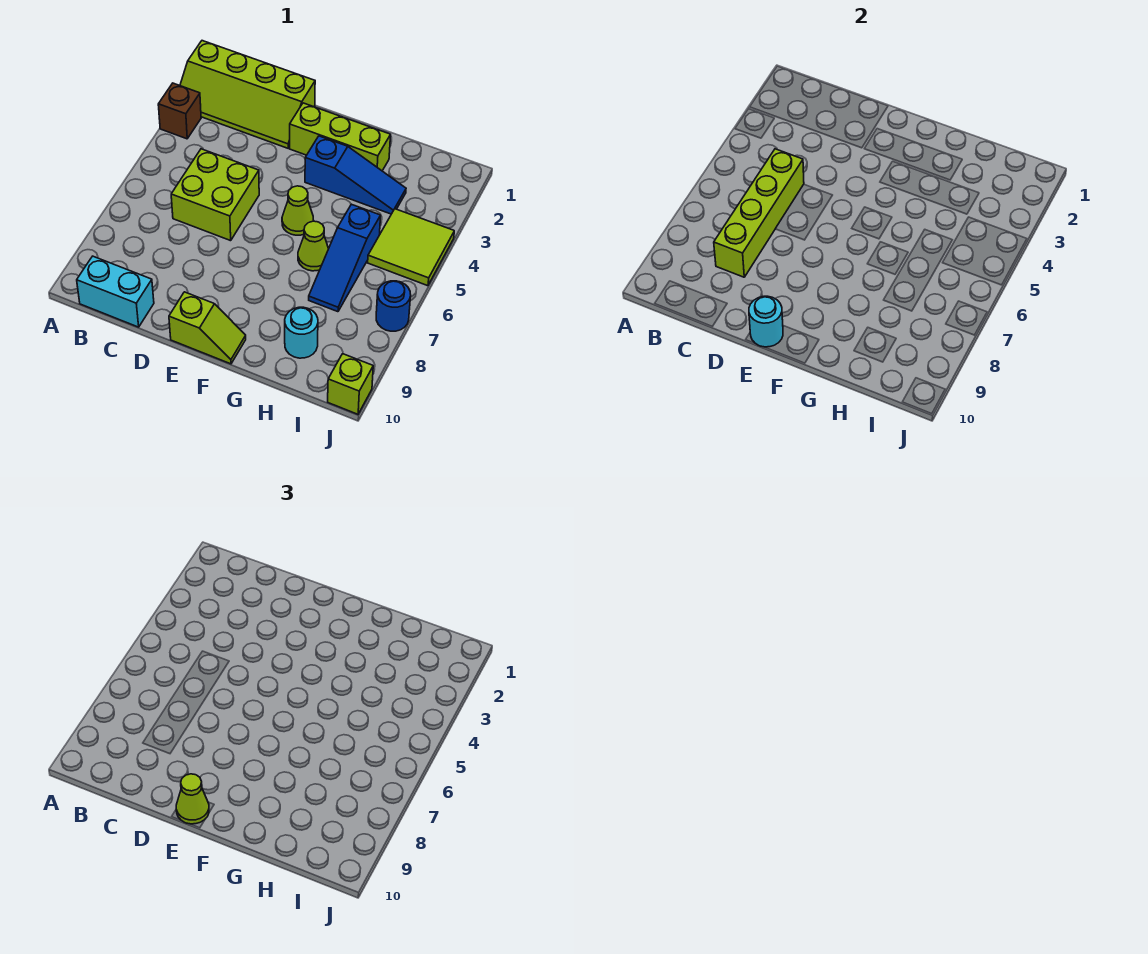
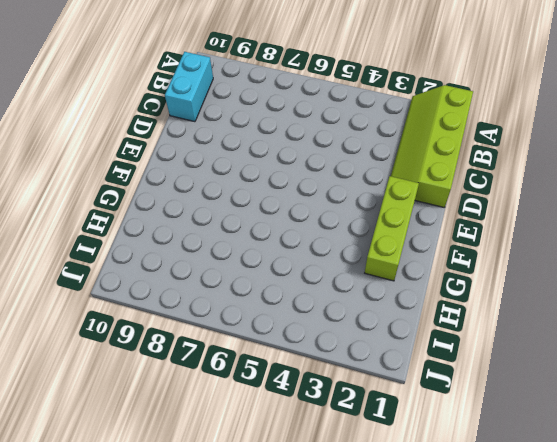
none -> brown brick A3 level 1
none -> lime brick C5:D6 level 1
none -> lime slope E10:F10 level 1 top E

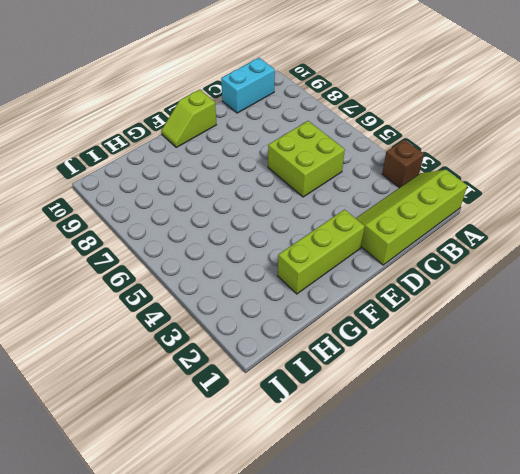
none -> blue slope F3:H3 level 1 top F
none -> lime cone F5 level 1
none -> lime cone G6 level 1

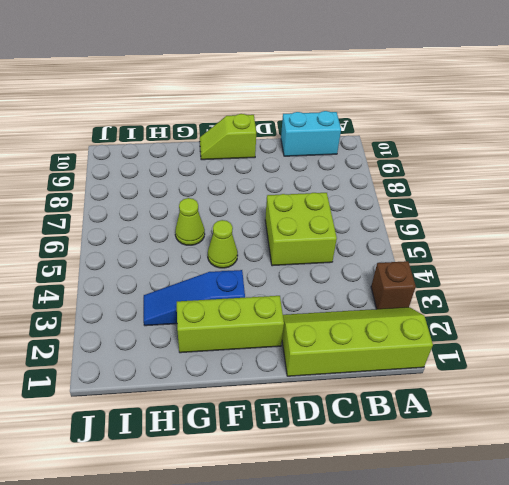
none -> blue slope H5:H7 level 1 top 5
none -> cyan round brick H9 level 1
none -> lime tile I4:J5 level 1

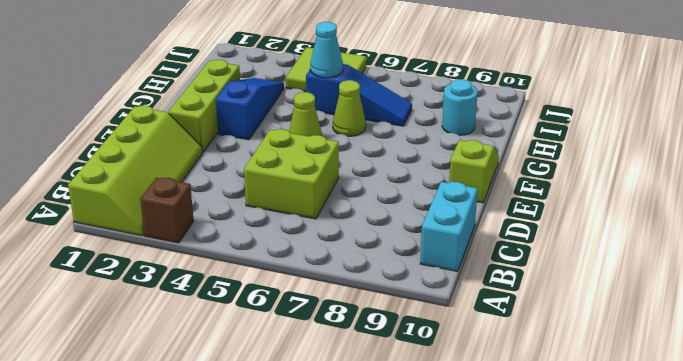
cyan cone H5 level 2 -> none
none -> blue round brick J7 level 1
none -> lime brick J10 level 1
none -> lime brick C5:C8 level 2

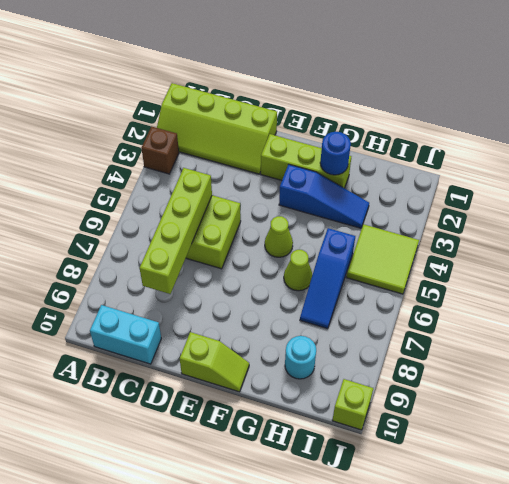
blue round brick G2 level 2 -> blue round brick J7 level 1
none -> cyan round brick E10 level 2
none -> lime cone E10 level 3

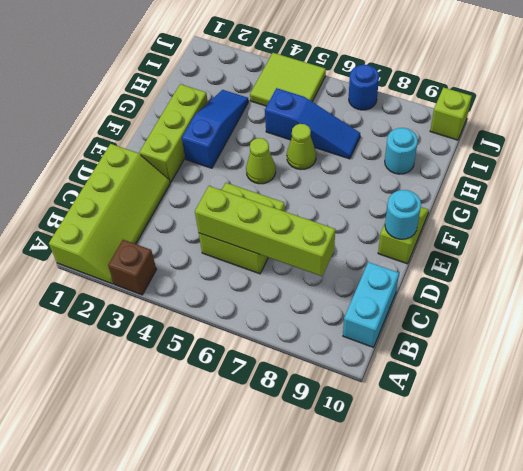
none -> lime cone E10 level 3

